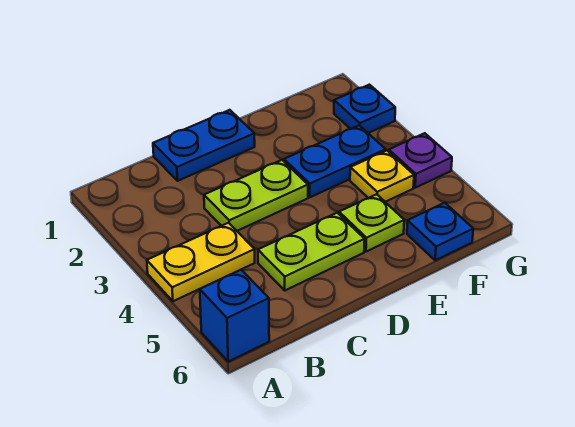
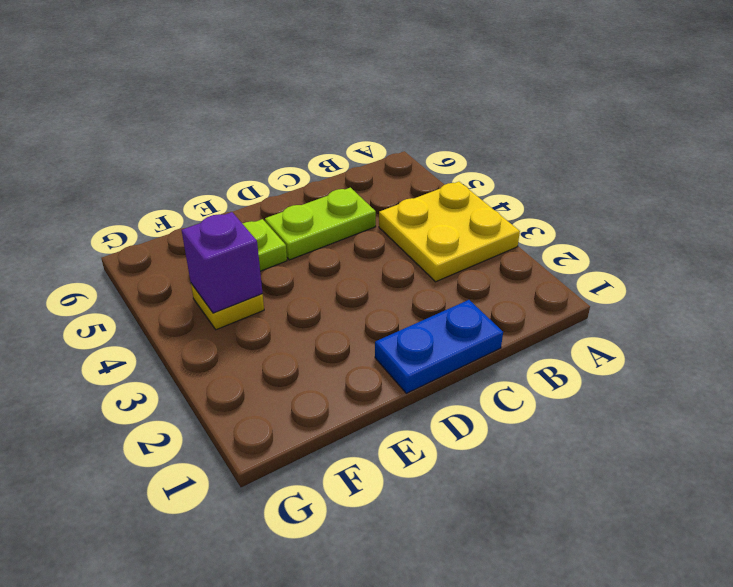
yellow plate A3:B4 level 1 -> yellow plate A4:B4 level 1
purple brick F4 level 2 -> none
none -> blue brick A6 level 1
none -> lime plate C3:D3 level 1

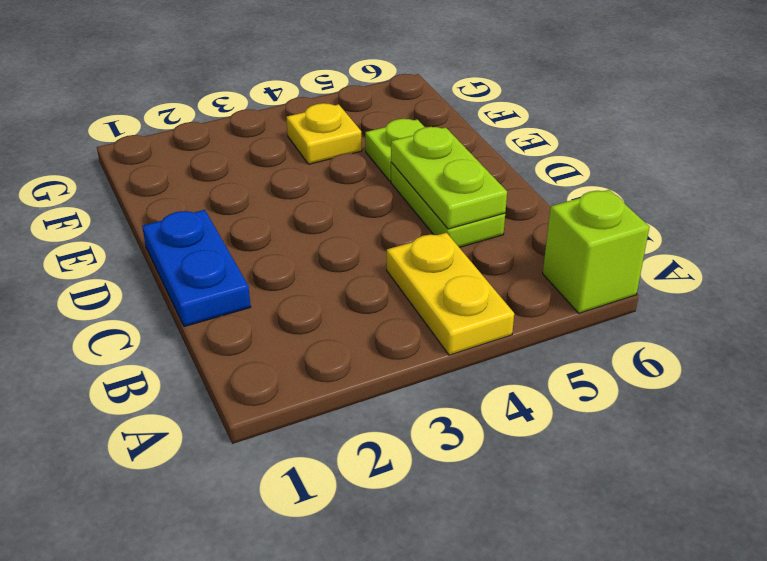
lime brick A6 level 1 -> blue brick A6 level 1
lime plate C5:D5 level 2 -> lime plate C3:D3 level 1
none -> blue plate E3:F3 level 1
none -> blue plate F6 level 1

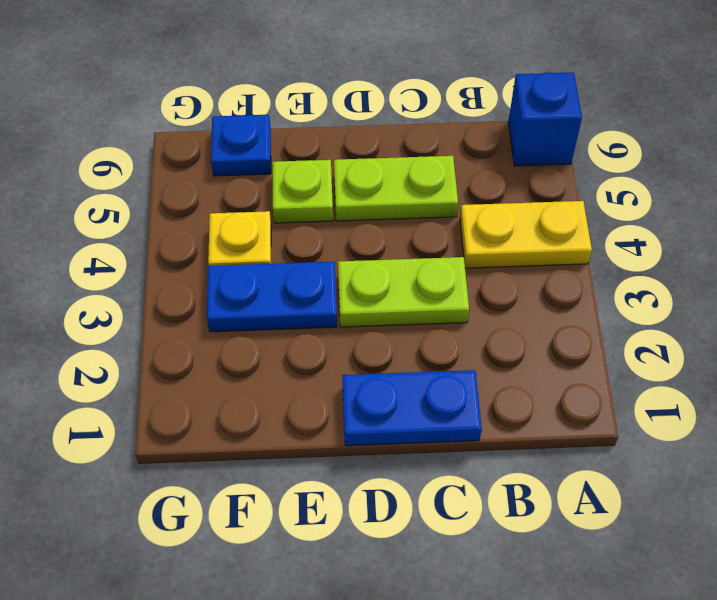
none -> blue plate G2 level 1
none -> purple plate G4 level 1

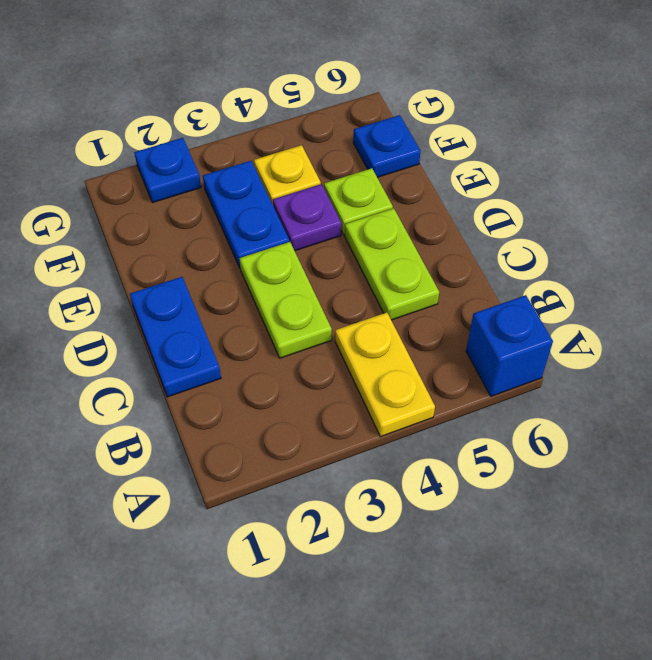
purple plate E4 level 1 -> purple plate G4 level 1

